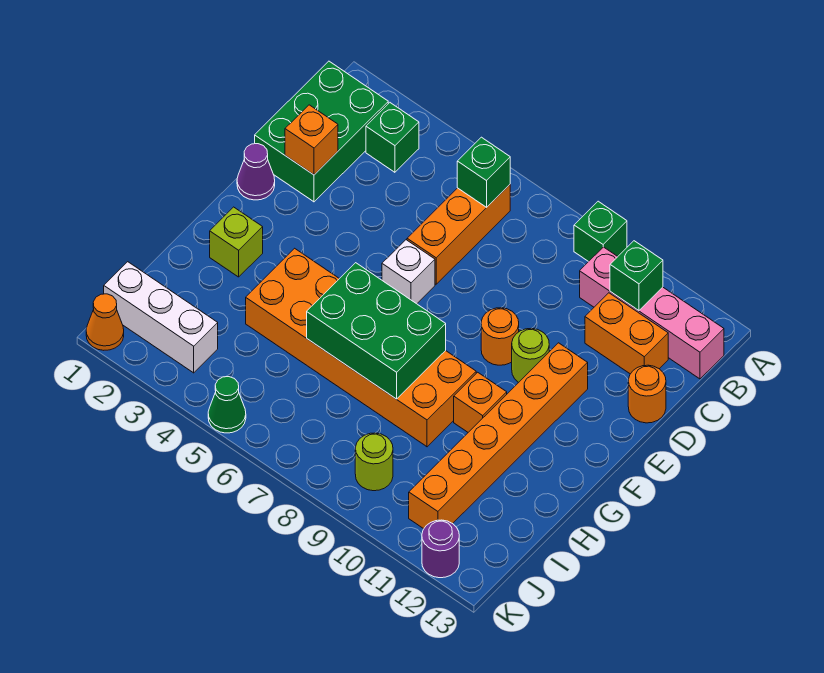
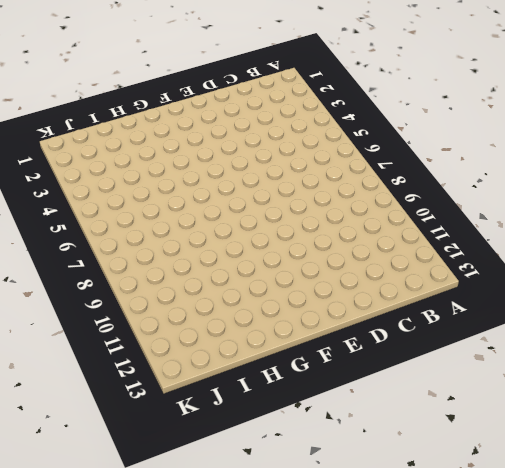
none -> green brick A9 level 1
none -> green brick B1:D2 level 1
none -> green brick B3 level 1

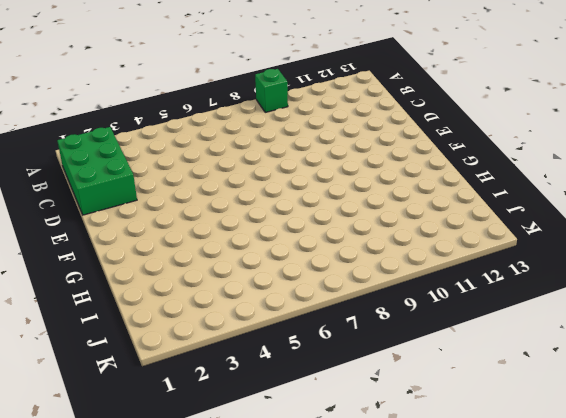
none -> green brick B3 level 1
none -> orange brick B6:D6 level 1
none -> pink brick B10:B13 level 1

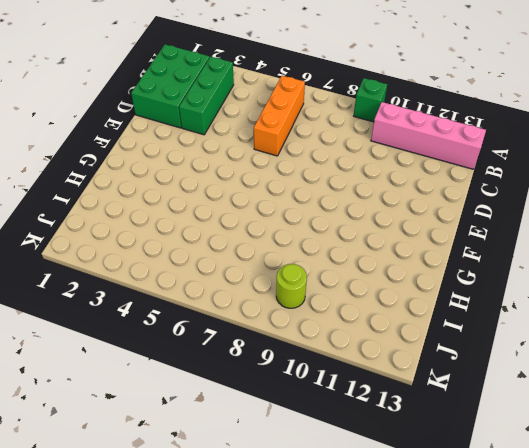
green brick B3:D3 level 1 -> green brick B3 level 1
none -> orange brick C11:C12 level 1
none -> orange round brick D13 level 1
none -> purple cone E1 level 1

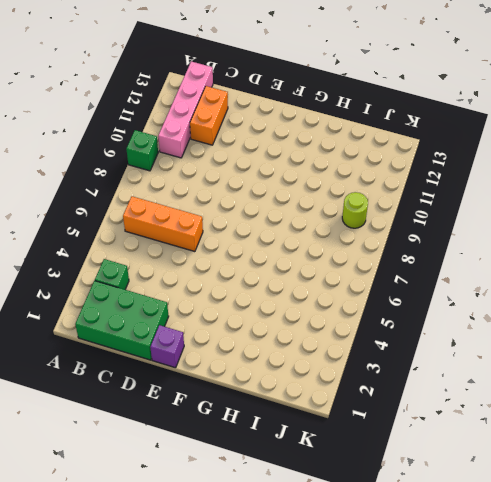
purple brick E1 level 1 -> purple cone E1 level 1
none -> orange round brick D13 level 1
none -> white brick E6 level 1
none -> orange round brick E9 level 1

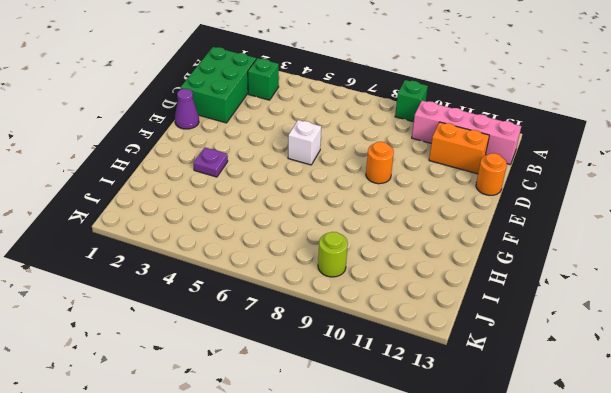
purple plate G3 level 1 -> none
none -> orange brick B6:D6 level 1
none -> lime round brick E10 level 1
none -> orange brick E11:J11 level 1

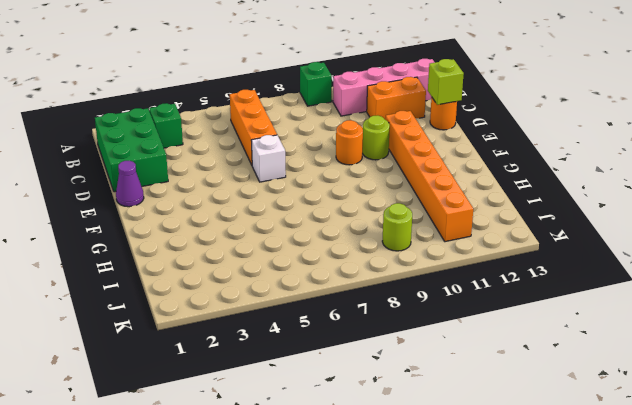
lime brick D13 level 2 -> lime brick G2 level 1
none -> orange brick G4:H9 level 1
none -> orange brick G10 level 1
none -> white brick J1:J3 level 1

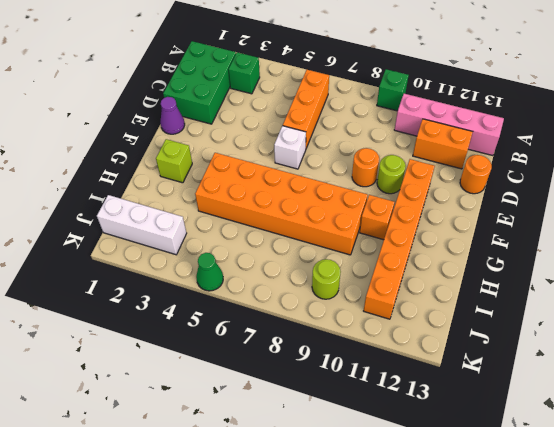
none -> orange cone K1 level 1
none -> purple round brick K12 level 1
none -> green brick B6 level 2

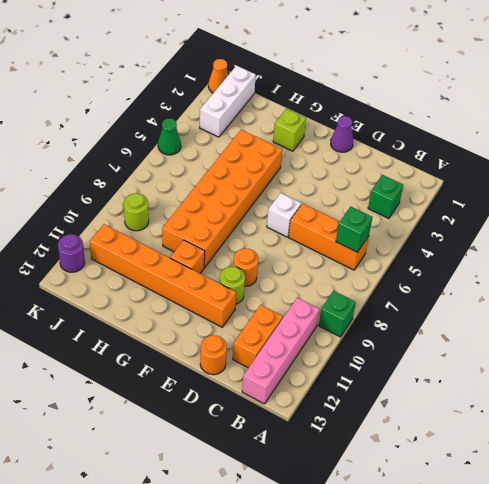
none -> green brick B1:D2 level 1
none -> green brick B11 level 2
none -> orange brick D2 level 2

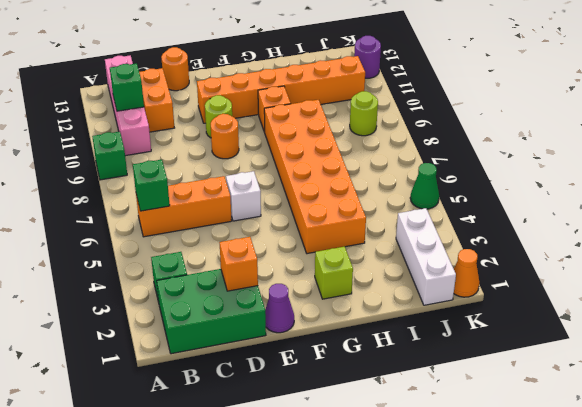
none -> green brick G6:H8 level 2

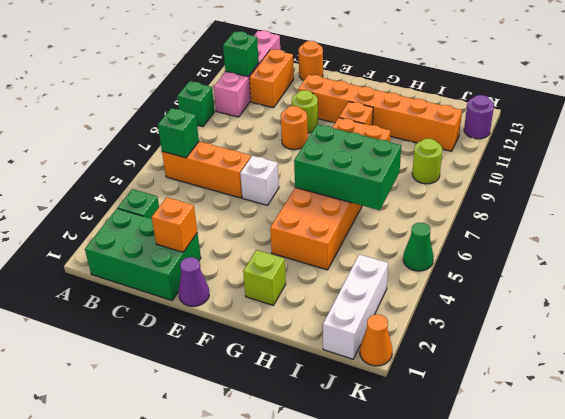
green brick G6:I7 level 2 -> green brick G6:H8 level 2

